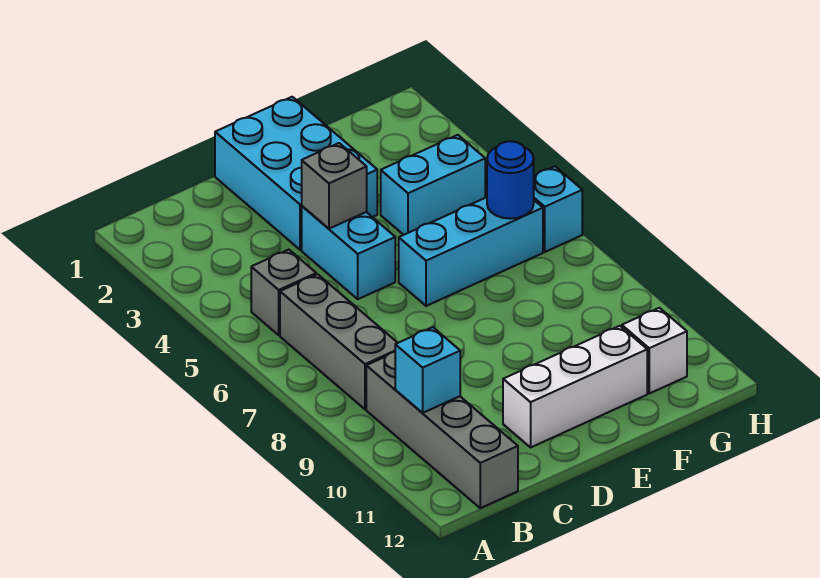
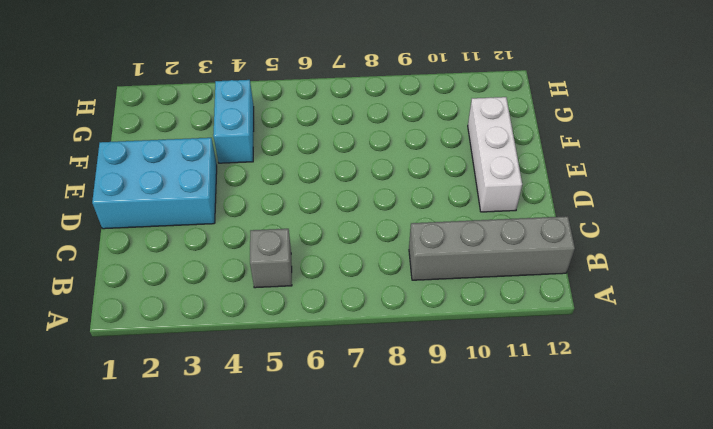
none -> grey brick B6:B8 level 1
none -> cyan brick D4:D5 level 1
none -> cyan brick E6:G6 level 1

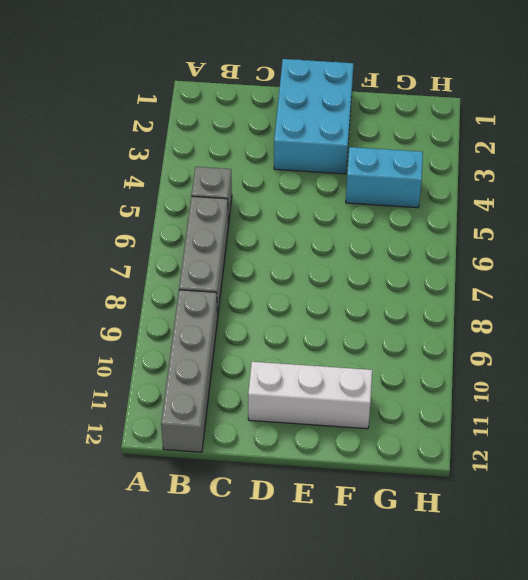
none -> cyan brick D4:D5 level 1
none -> cyan brick E6:G6 level 1
none -> white brick G11 level 1

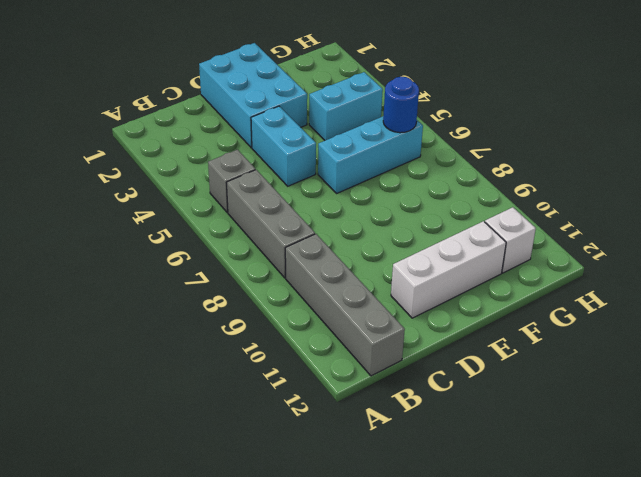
none -> cyan brick H6 level 1
none -> cyan brick B10 level 2
none -> grey brick D4 level 2

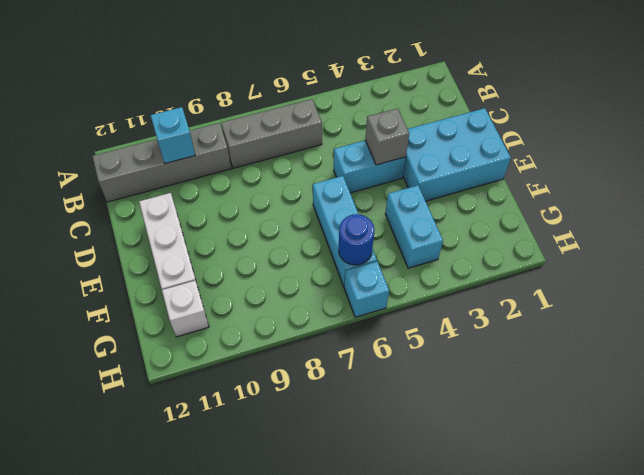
none -> grey brick B5 level 1

